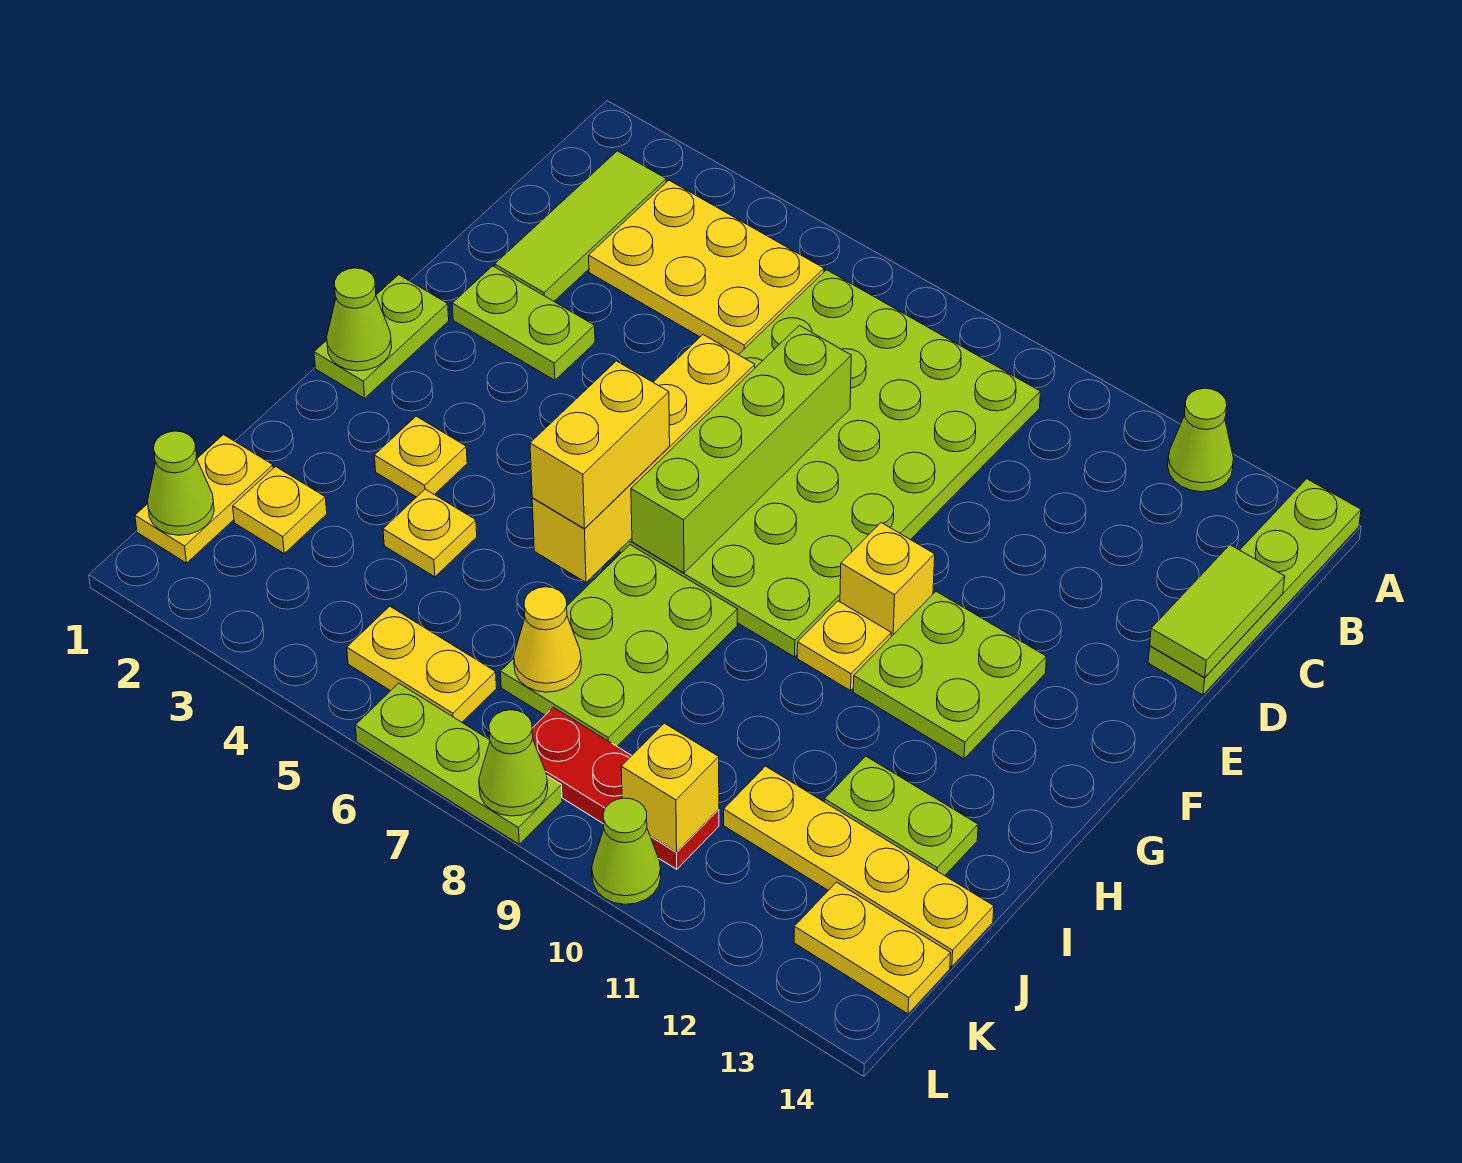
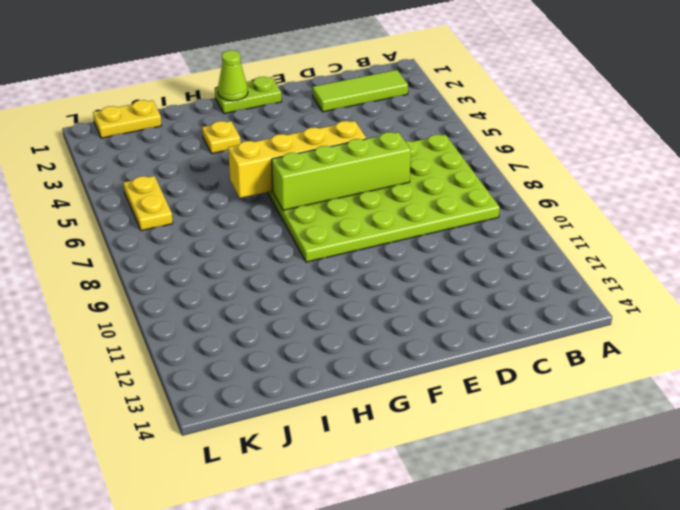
none -> lime cone A12 level 1
none -> lime plate A14:D14 level 1
none -> yellow plate B3:C5 level 1
none -> lime plate E2:E3 level 1

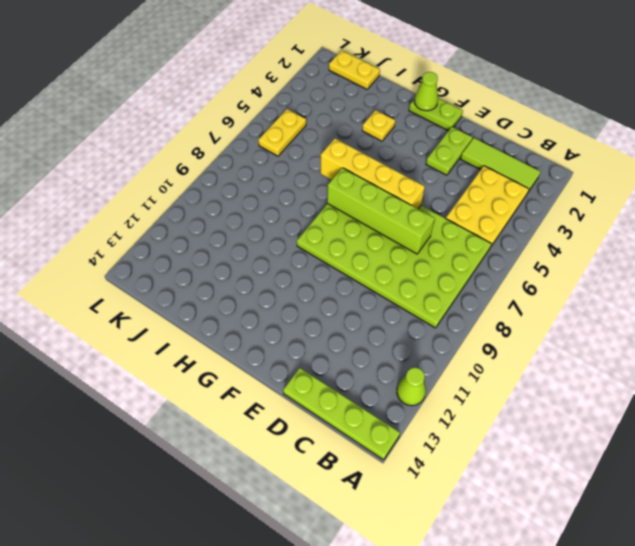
none -> yellow brick F10 level 1
none -> lime plate F11:G12 level 1
none -> yellow plate G10 level 1
none -> lime plate H7:J8 level 1

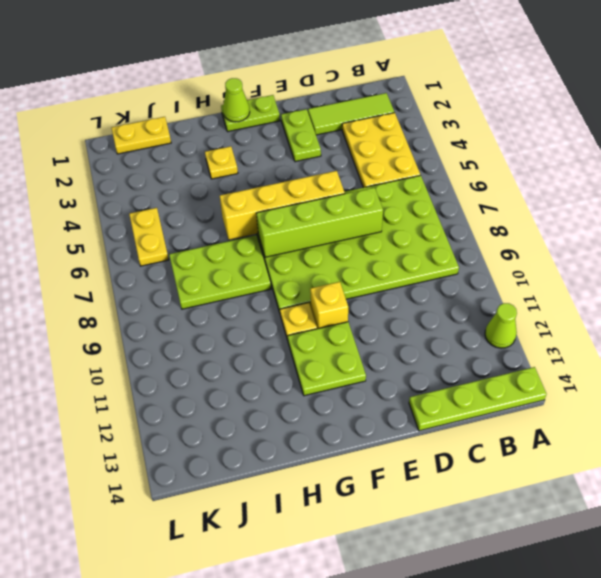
none -> yellow plate I4 level 1
none -> lime plate I12:I13 level 1
none -> yellow plate J2 level 1
none -> yellow plate J11:J14 level 1

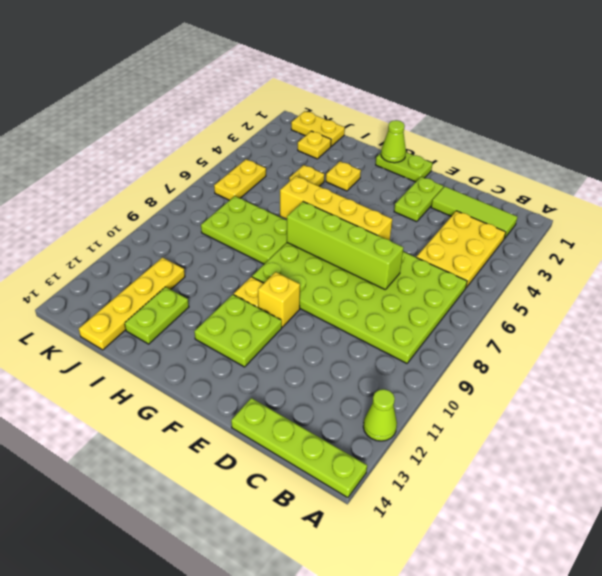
none -> red plate K8:K10 level 1
none -> yellow plate K13:K14 level 1
none -> lime plate L6:L8 level 1
none -> lime cone L10 level 1

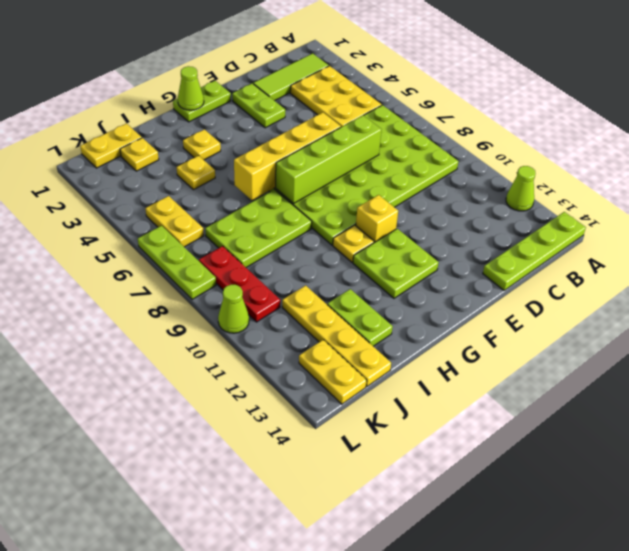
none -> lime tile C14:D14 level 2
none -> yellow cone J7 level 2
none -> lime cone K1 level 2
none -> yellow brick K10 level 2

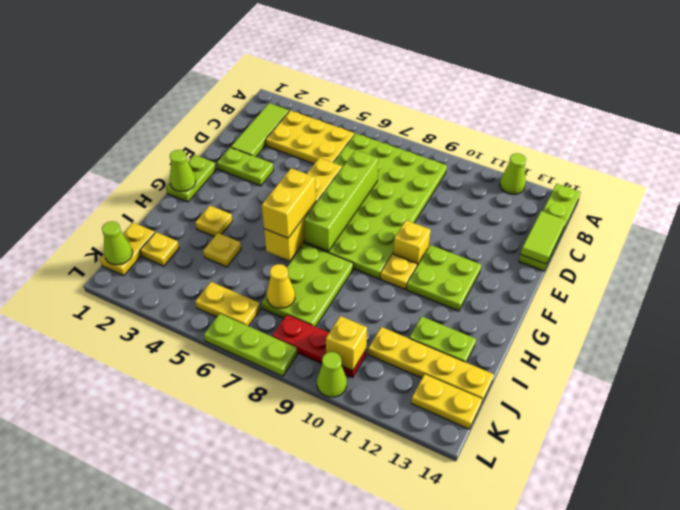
none -> lime cone L8 level 2

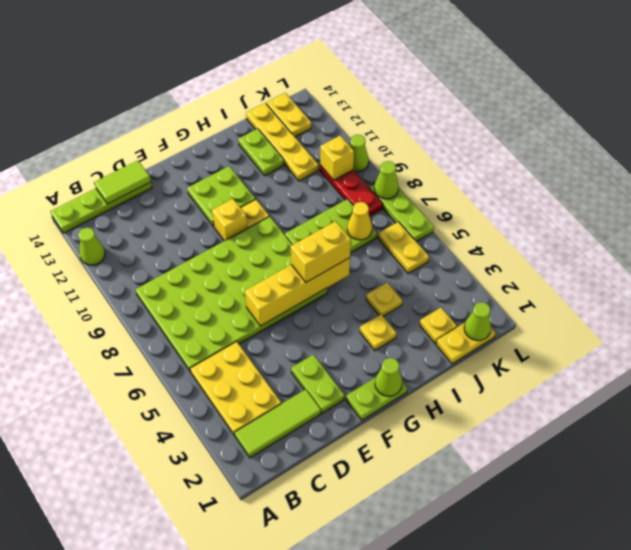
none -> lime brick D7:G7 level 2

